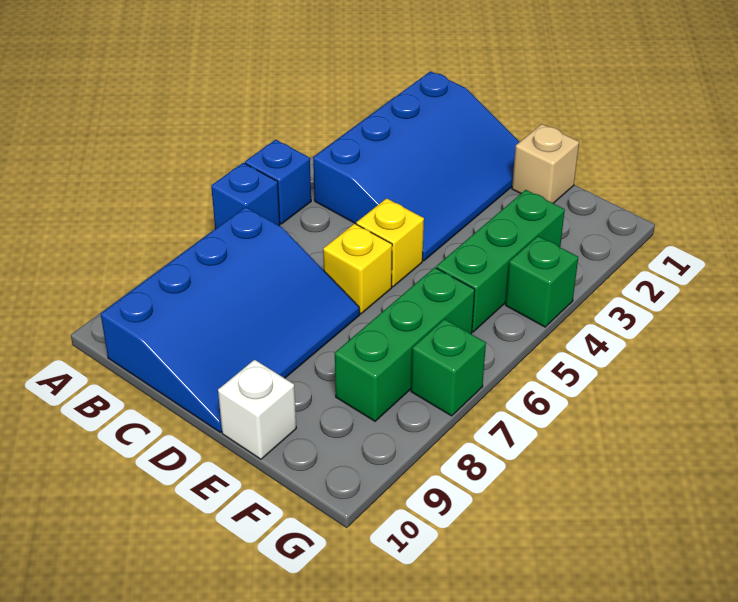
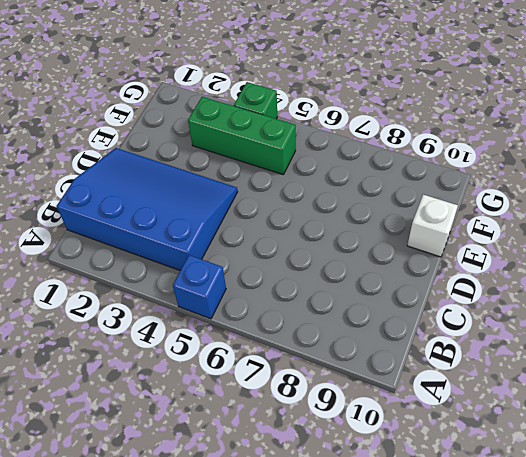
none -> blue brick A6 level 1
none -> blue slope B7:D10 level 1 top B
none -> yellow brick D5 level 1

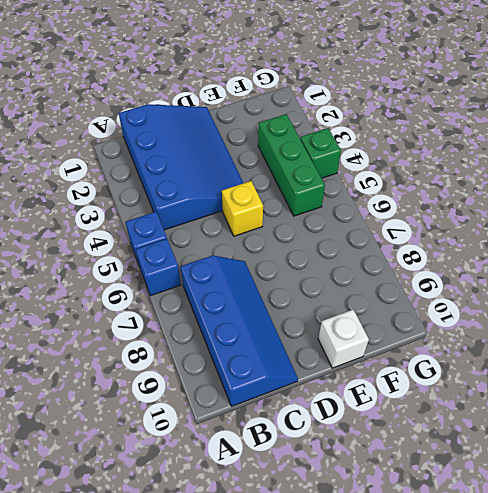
blue slope B7:C10 level 1 top B -> blue slope B7:D10 level 1 top B
none -> yellow brick D6 level 1
none -> tan brick E1 level 1
none -> green brick F6:F8 level 1

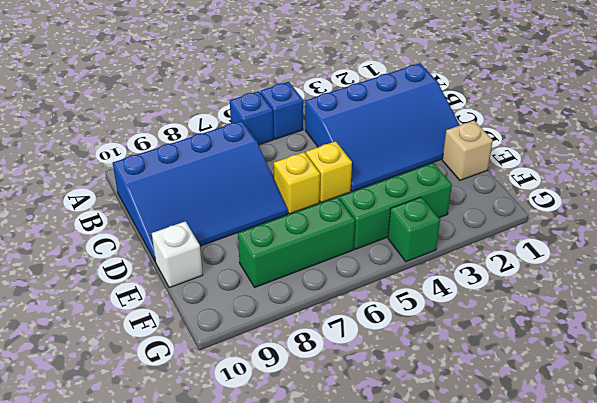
none -> green brick G7 level 1

